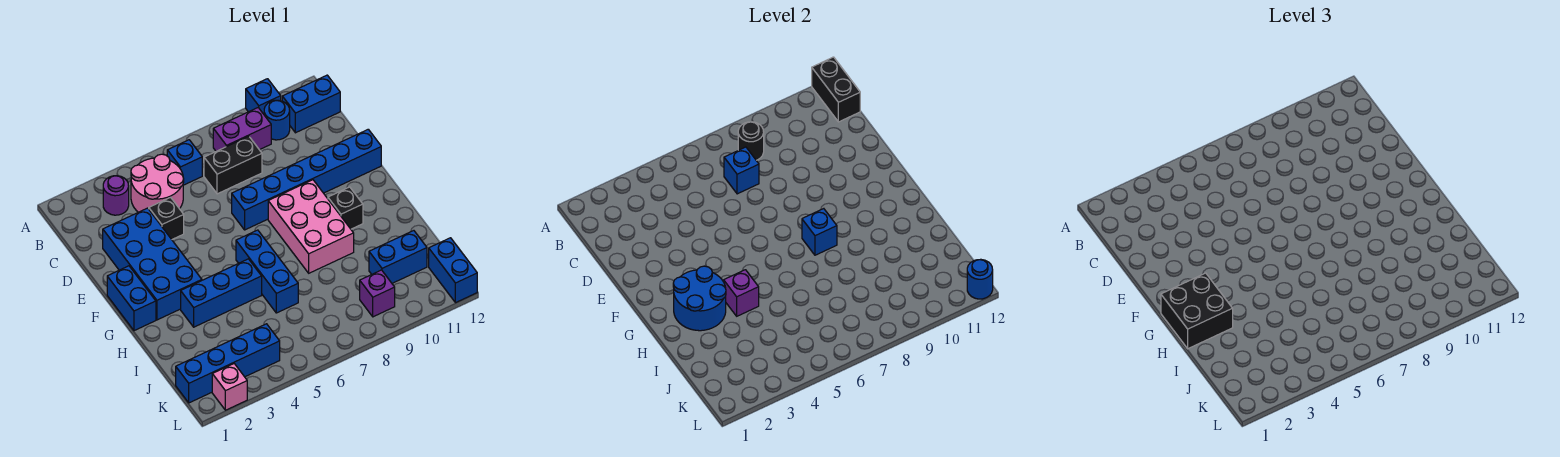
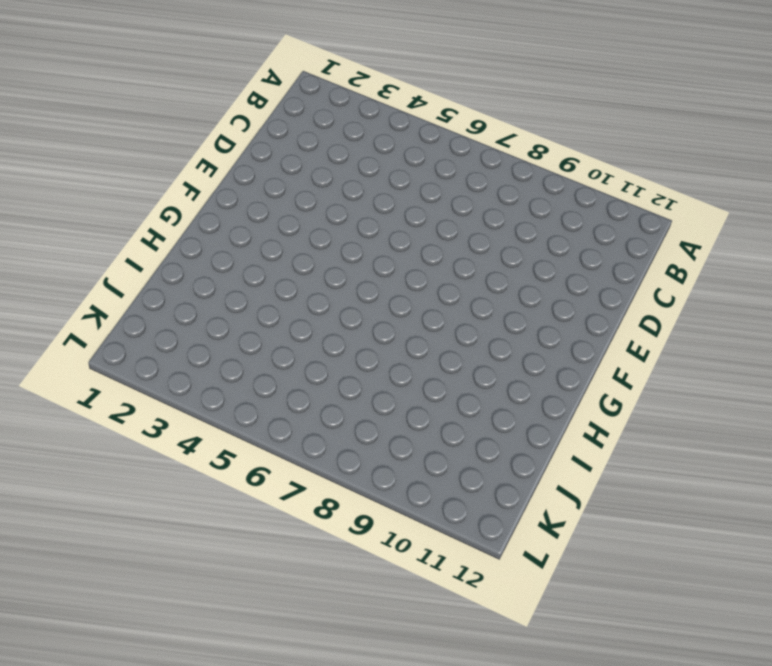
none -> blue brick A10 level 1
none -> purple round brick B3 level 1
none -> pink round brick B4:C5 level 1

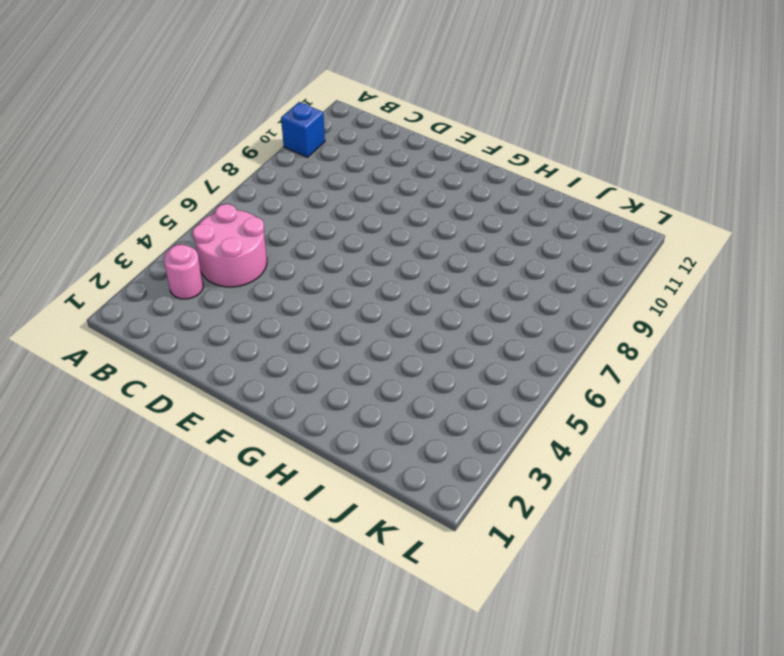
pink round brick B3 level 1 -> purple round brick B3 level 1
none -> blue brick B6 level 1
none -> purple brick B8:B9 level 1
none -> blue round brick B10 level 1

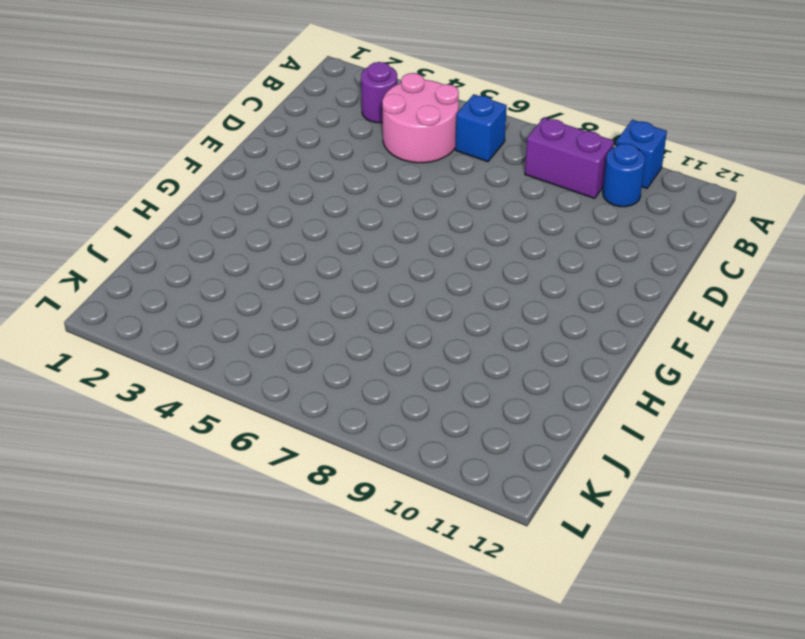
none -> blue brick B11:B12 level 1
none -> black brick C7:C8 level 1
none -> blue brick D2:G3 level 1

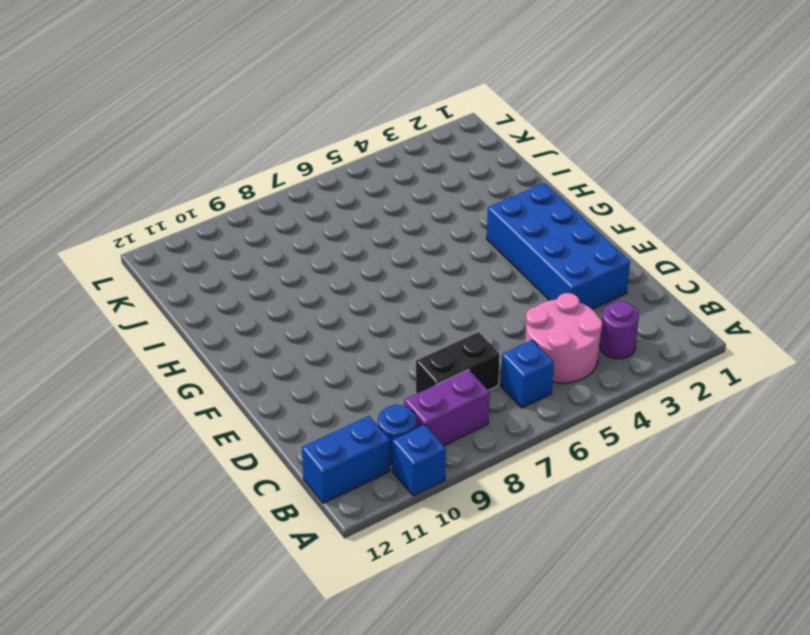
none -> black brick D4 level 1
none -> blue brick E7:E12 level 1
none -> blue brick F1:G1 level 1

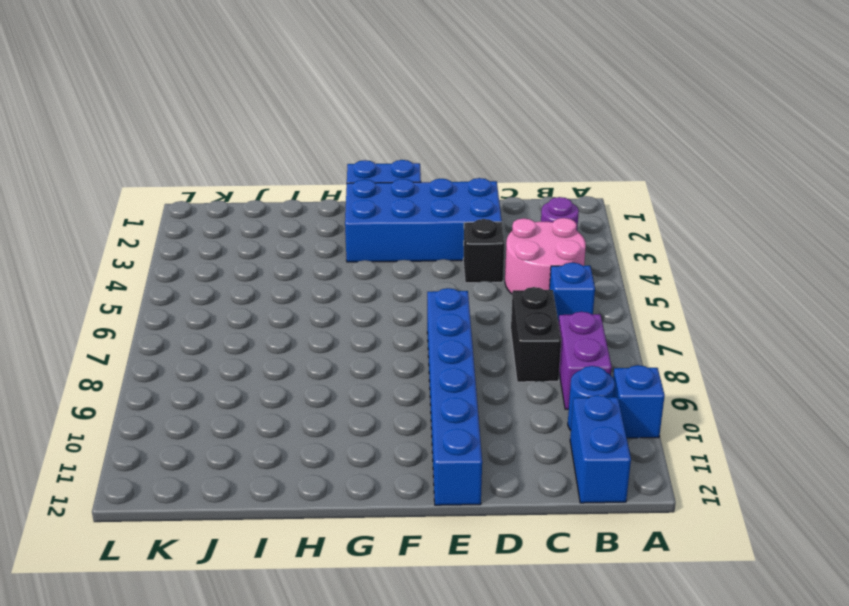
none -> pink brick F8:H9 level 1
none -> blue brick G6:I6 level 1
none -> black brick G10 level 1

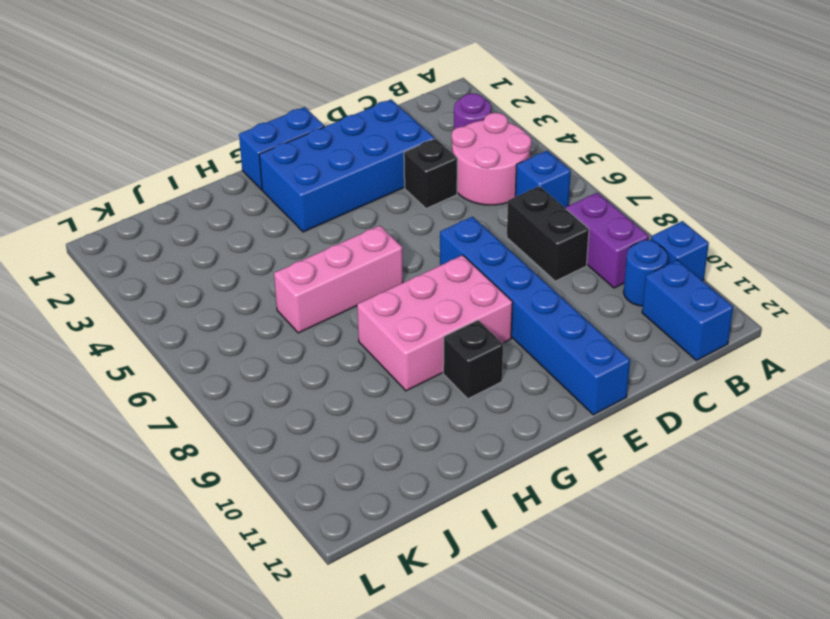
pink brick G6:I6 level 1 -> blue brick G6:I6 level 1
none -> blue brick H3:H5 level 1
none -> blue brick J10:J11 level 1
none -> blue brick K1:K4 level 1

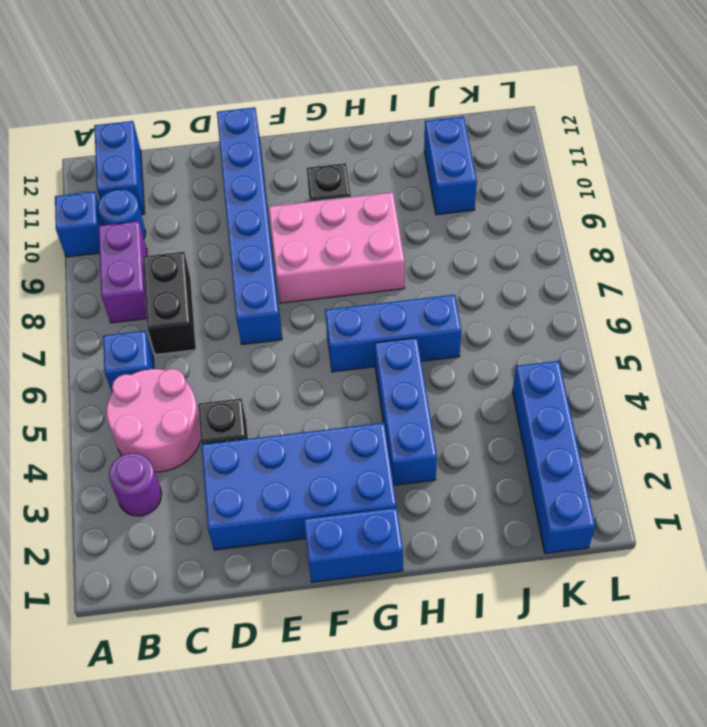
none -> purple brick K9 level 1
none -> blue brick K12:L12 level 1
none -> pink brick L2 level 1

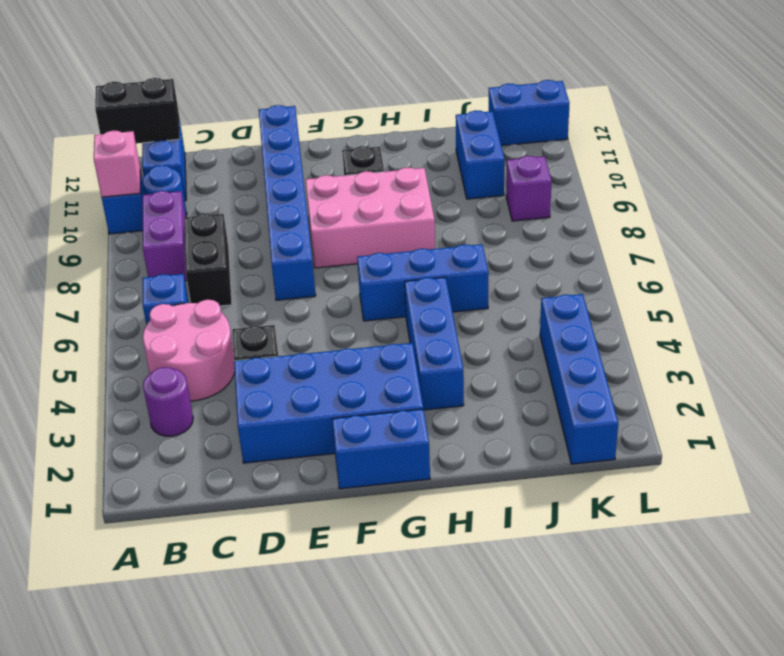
pink brick A10 level 2 -> pink brick L2 level 1
none -> black round brick B8 level 2
none -> blue brick C7 level 2
none -> blue round brick G2:H3 level 2

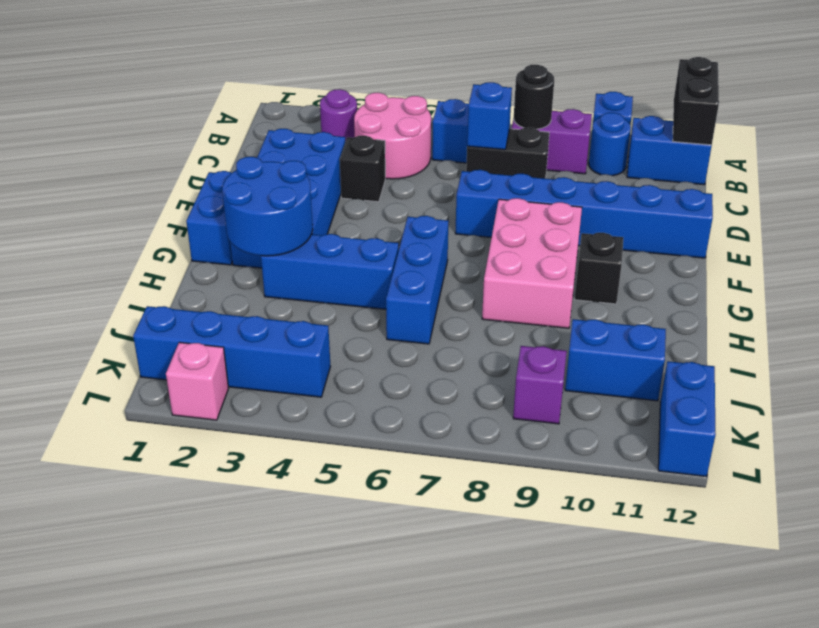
none -> blue brick G8 level 2
none -> purple brick H4 level 2
none -> blue round brick L12 level 2

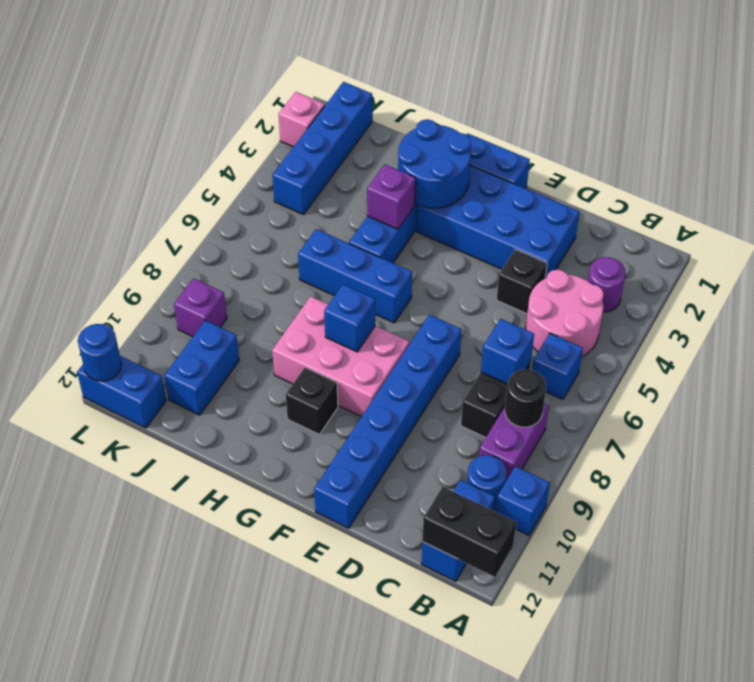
none -> black brick G1:H2 level 3

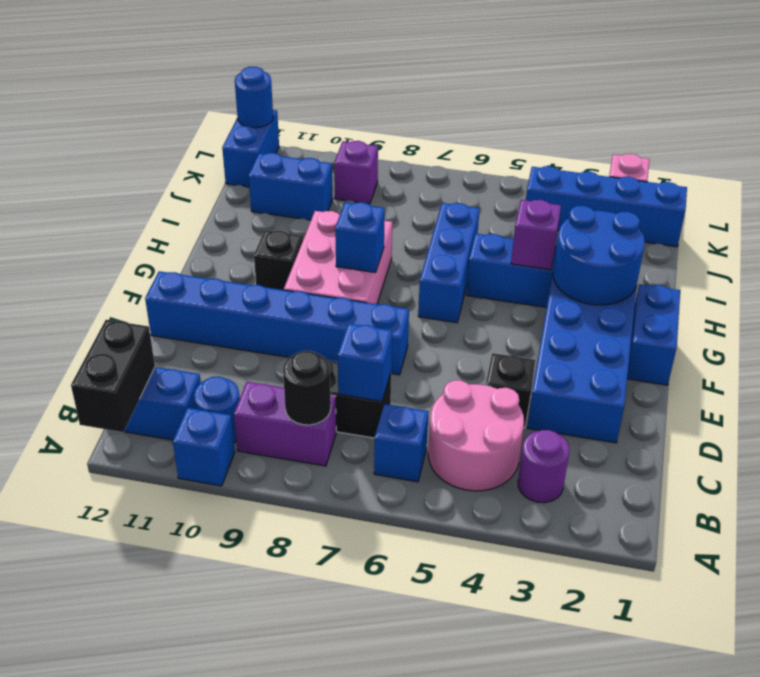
none -> black brick G1:H2 level 3

